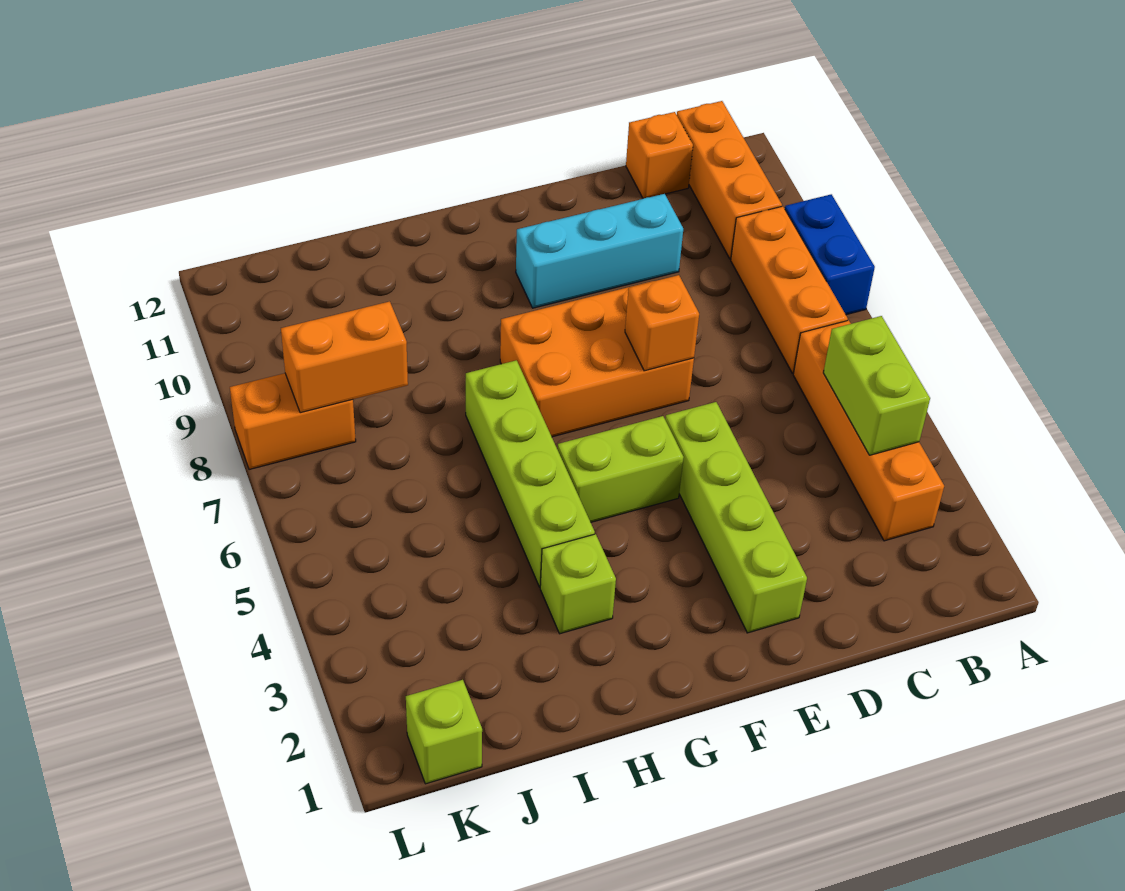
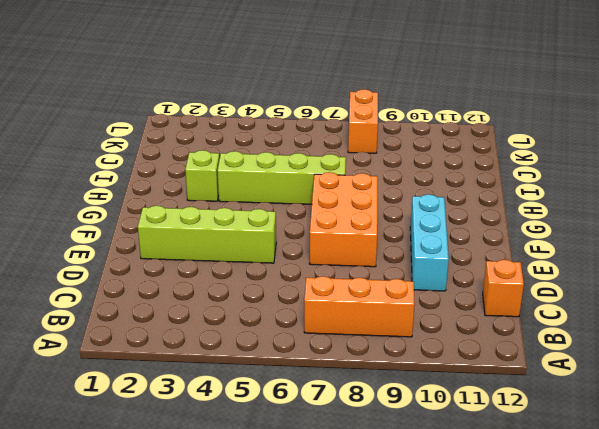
none -> blue brick A8:A9 level 1
none -> orange brick B3:B6 level 1
none -> orange brick B10:B12 level 1

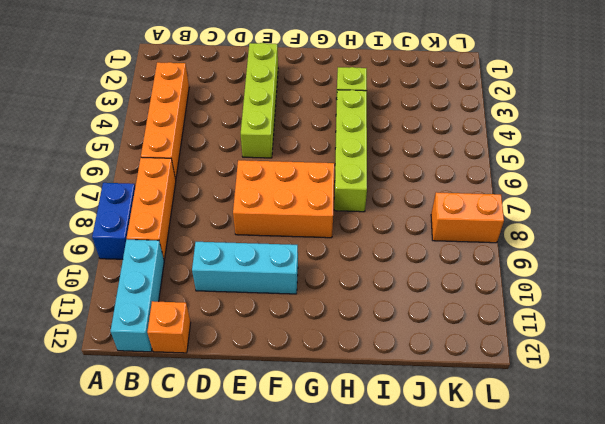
cyan brick B10:B12 level 1 -> orange brick B10:B12 level 1
none -> lime brick F5:G5 level 1
none -> lime brick K1 level 1
none -> lime brick B4:B5 level 2

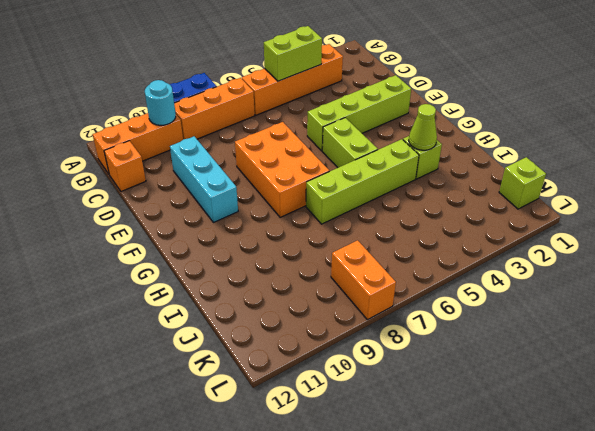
cyan round brick B10 level 2 -> none
lime cone H3 level 2 -> none
none -> orange brick E7 level 2
none -> orange brick J8:K8 level 2

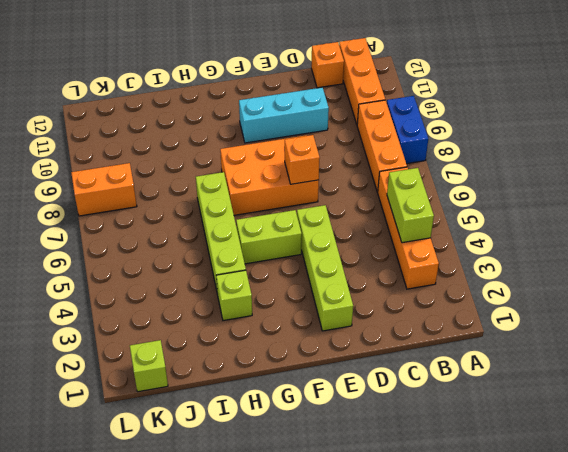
none -> orange brick J8:K8 level 2

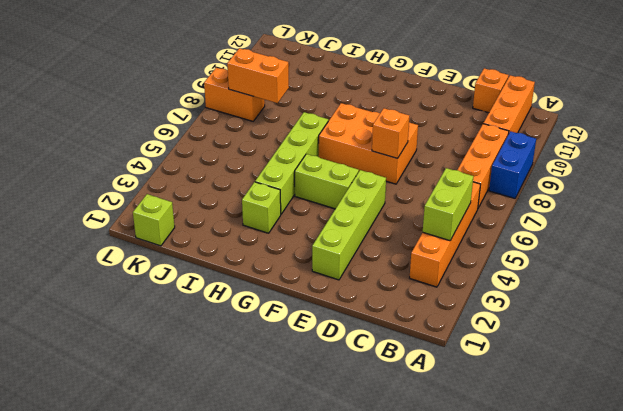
none -> cyan brick D10:F10 level 1

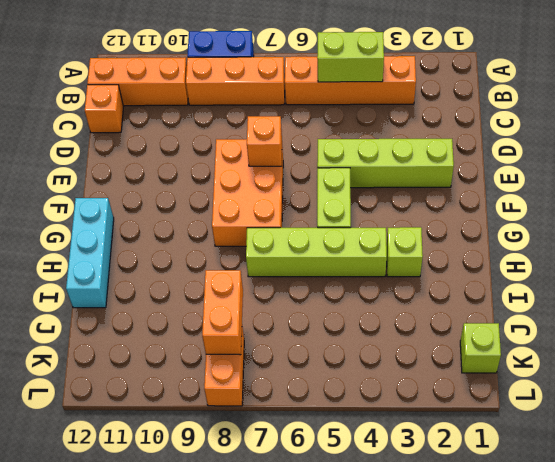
cyan brick G12:I12 level 1 -> cyan brick D10:F10 level 1

